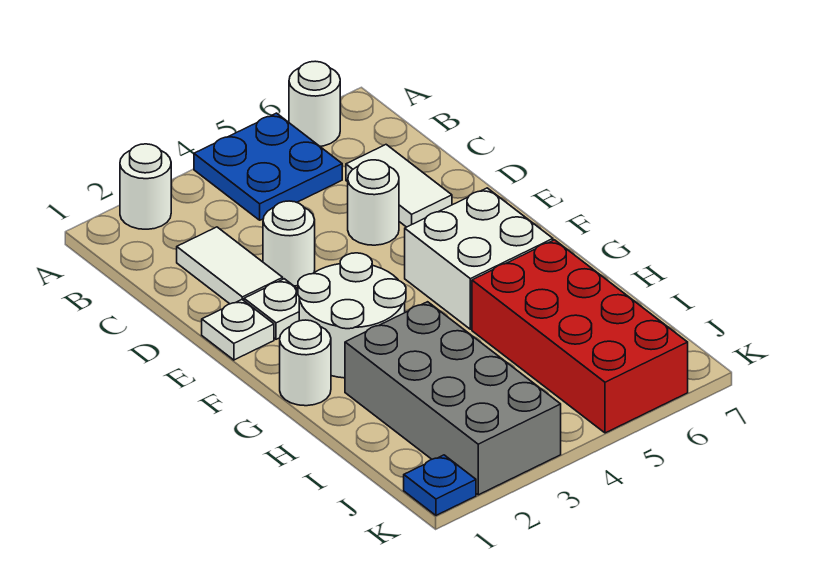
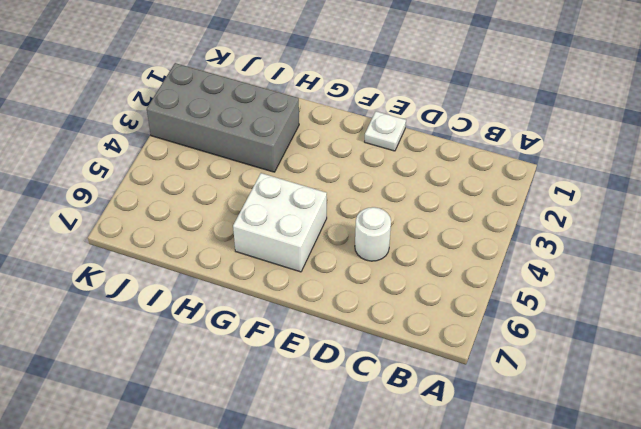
none -> white round brick A2 level 1
none -> blue plate A4:B5 level 1
none -> white round brick A6 level 1

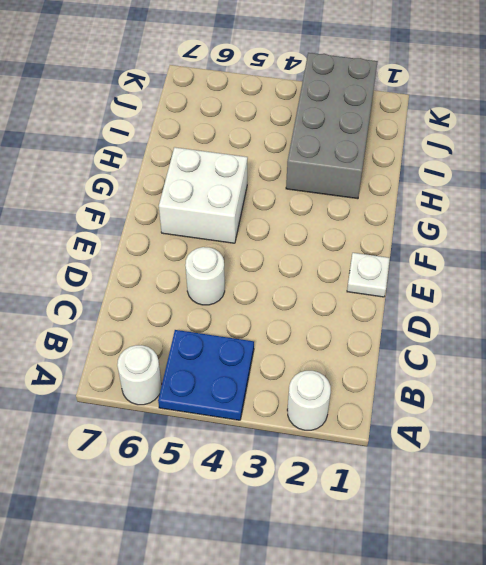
none -> white tile C2:D2 level 1
none -> white tile C6:D6 level 1
none -> white round brick D3 level 1

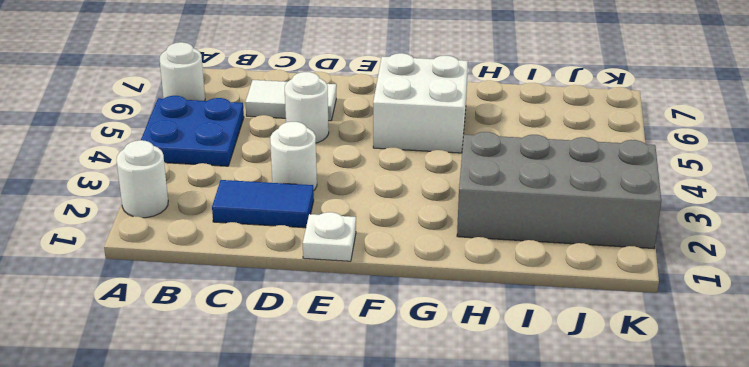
blue tile C2:D2 level 1 -> white tile C2:D2 level 1
none -> white plate E2 level 1
none -> white round brick F2:G3 level 1
none -> white round brick G1 level 1

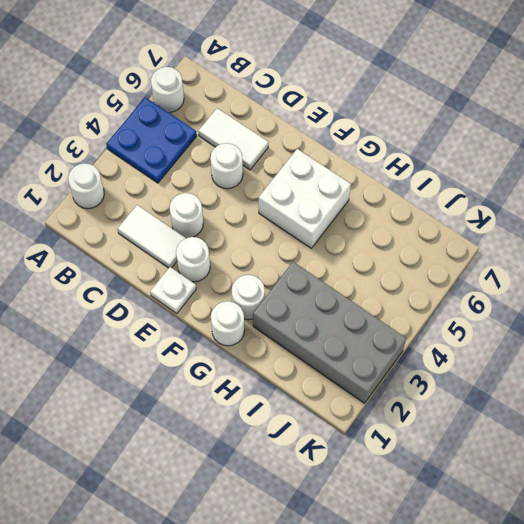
white round brick E2 level 1 -> white plate E2 level 1
white round brick G2 level 1 -> white round brick F2:G3 level 1
none -> red brick H5:K6 level 1
none -> blue plate K1 level 1

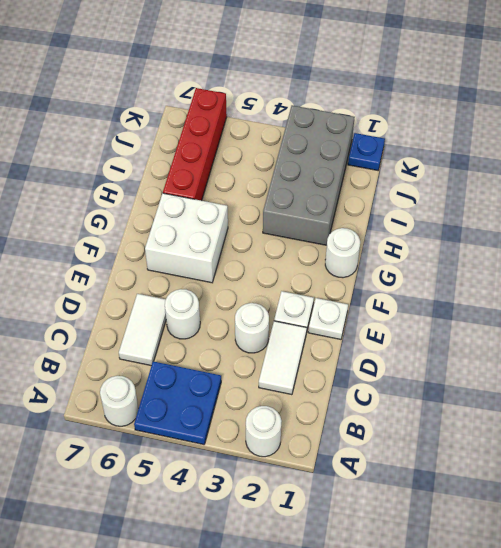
red brick H6:K6 level 1 -> red brick H5:K6 level 1
none -> white round brick F2:G3 level 1

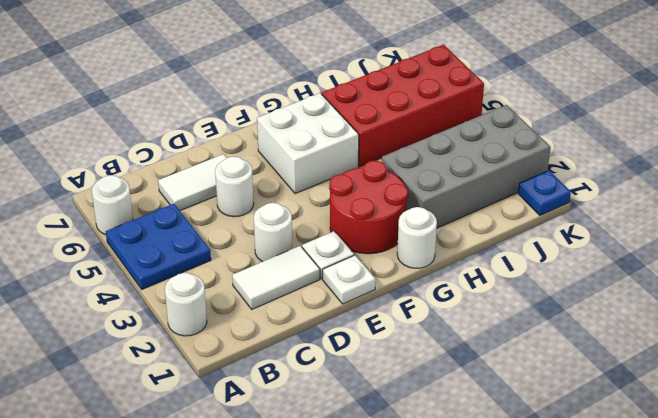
red round brick F2:G3 level 1 -> white round brick F2:G3 level 1

